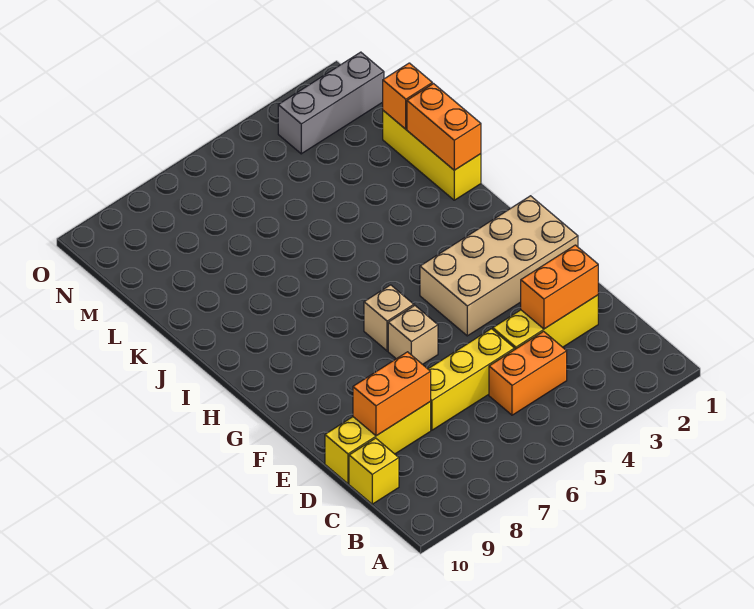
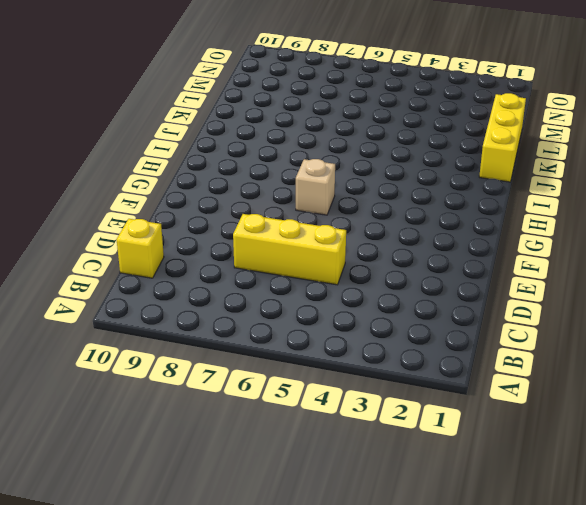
none -> orange brick C4:C5 level 1
none -> yellow brick D2:D4 level 1
none -> yellow brick D8:D10 level 1

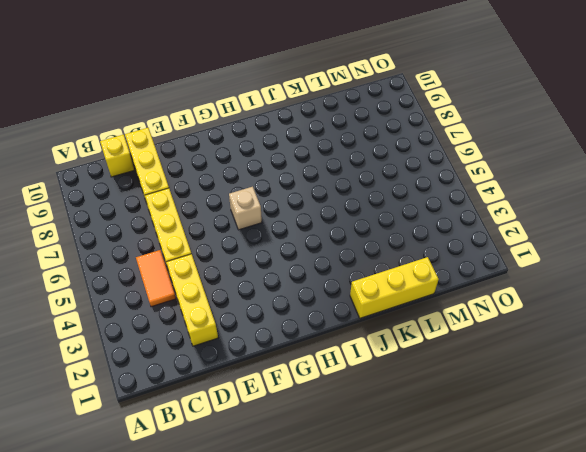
orange tile C4:C5 level 1 -> orange brick C4:C5 level 1
none -> tan brick F1:G4 level 1
none -> tan brick F6 level 1
none -> grey brick N1:N3 level 1

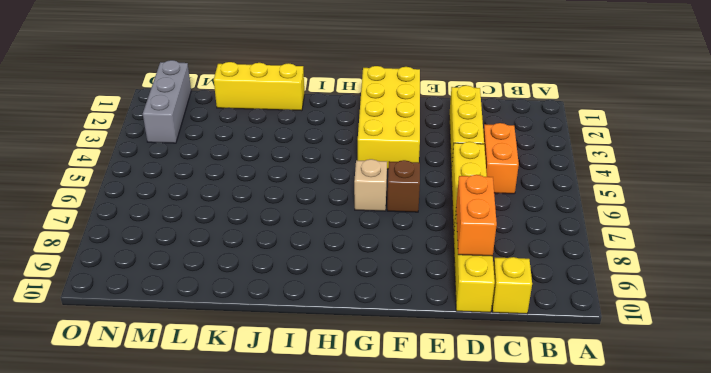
yellow brick F1:G4 level 1 -> tan brick F1:G4 level 1
brown brick F6 level 1 -> tan brick F6 level 1
none -> orange brick D2:D3 level 2
none -> orange brick J1:K1 level 2
none -> orange brick L1 level 2

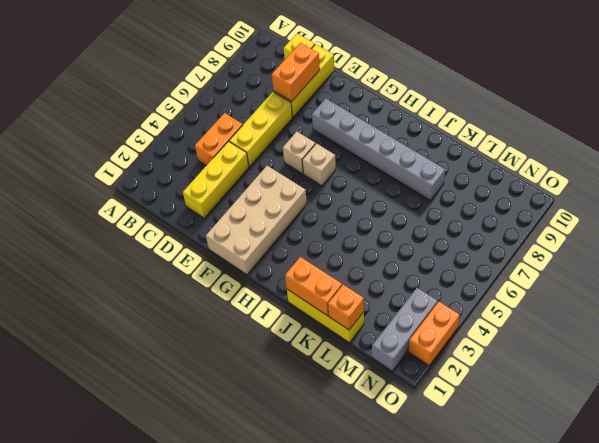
grey brick F8:K8 level 1 -> none
orange brick O2:O3 level 1 -> orange brick D2:D3 level 2

